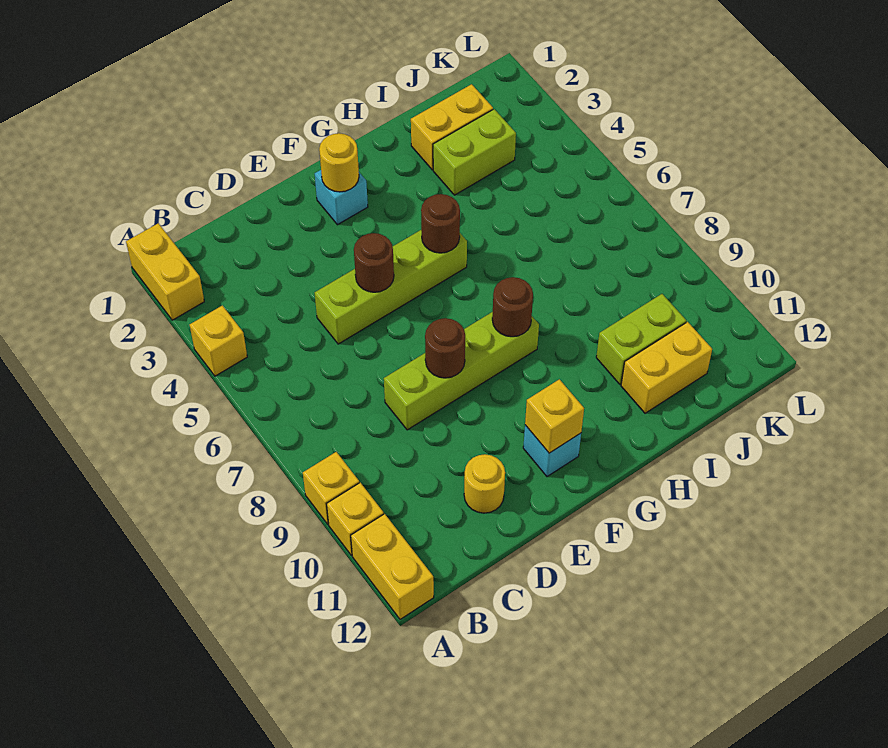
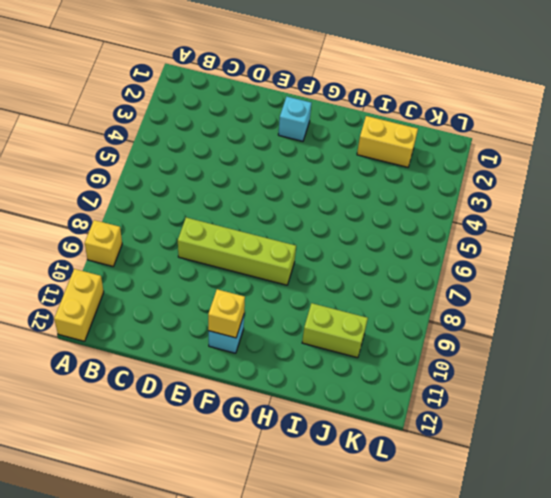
none -> yellow brick A1:A2 level 1
none -> yellow brick A4 level 1
none -> yellow brick A10 level 1

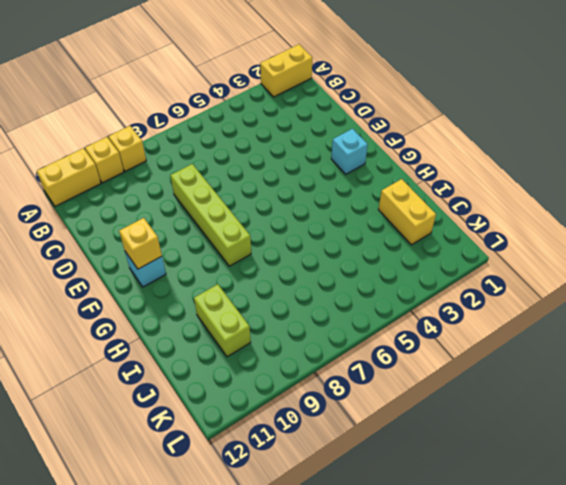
none -> yellow brick A4 level 1
none -> lime brick D5:G5 level 1
none -> yellow round brick D11 level 1

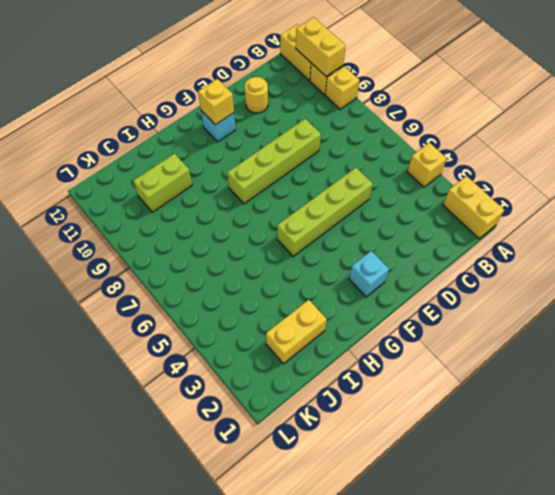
yellow brick A10:A11 level 2 -> yellow brick I11:J11 level 1
none -> lime brick I3:J3 level 1
none -> brown round brick E5 level 2
none -> brown round brick E8 level 2

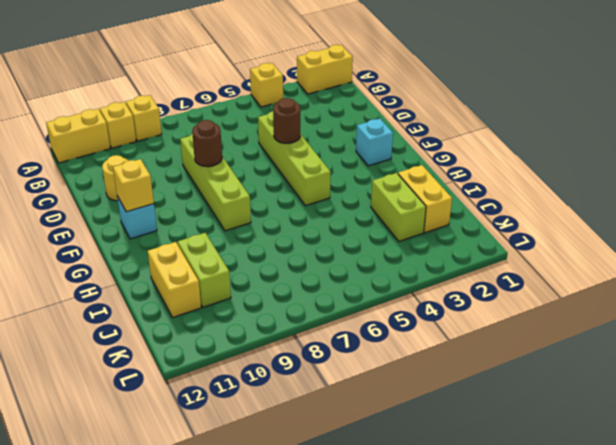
none -> yellow round brick F2 level 2
none -> brown round brick G5 level 2
none -> brown round brick G8 level 2

